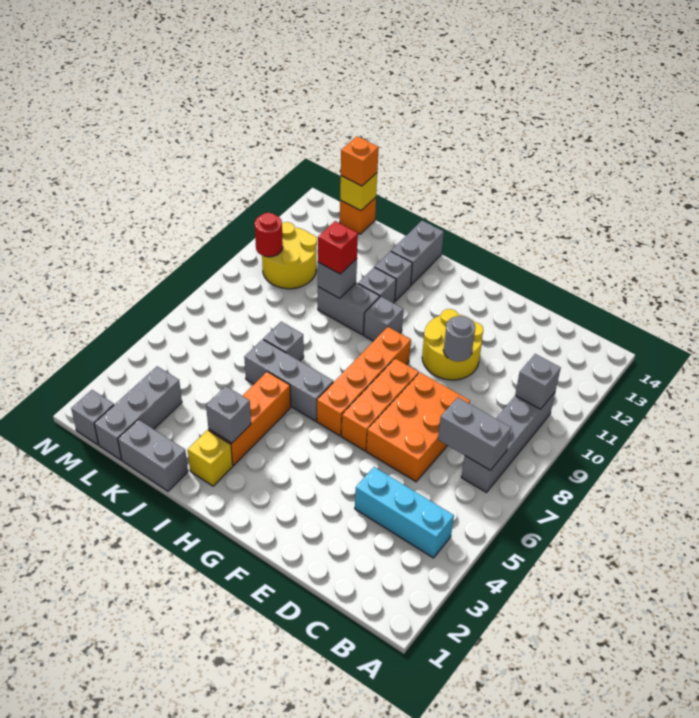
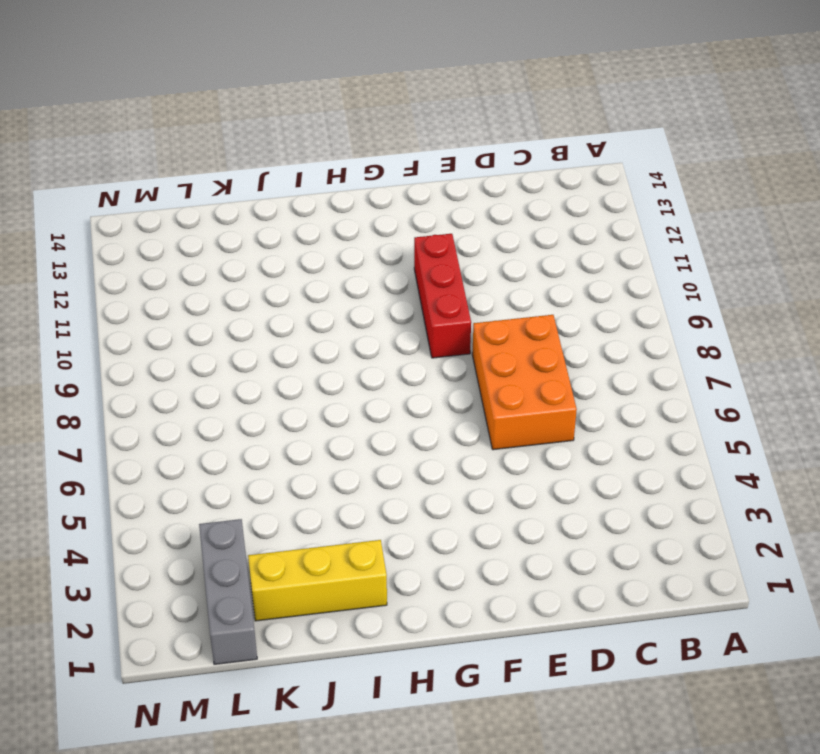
red brick F9:F11 level 1 -> yellow round brick E10:F11 level 1
yellow brick I2:K2 level 1 -> yellow brick I2 level 1
none -> cyan brick B4:D4 level 1
none -> grey brick B7:B10 level 1
none -> orange brick F6:F8 level 1

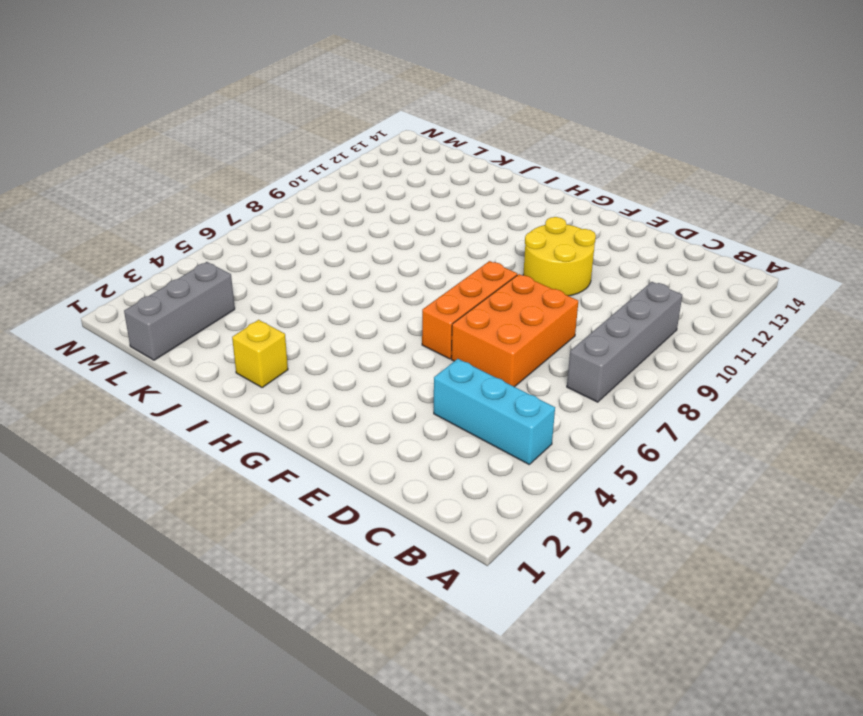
none -> orange brick G6:G9 level 1
none -> grey brick H6:J6 level 1
none -> grey brick H10 level 1

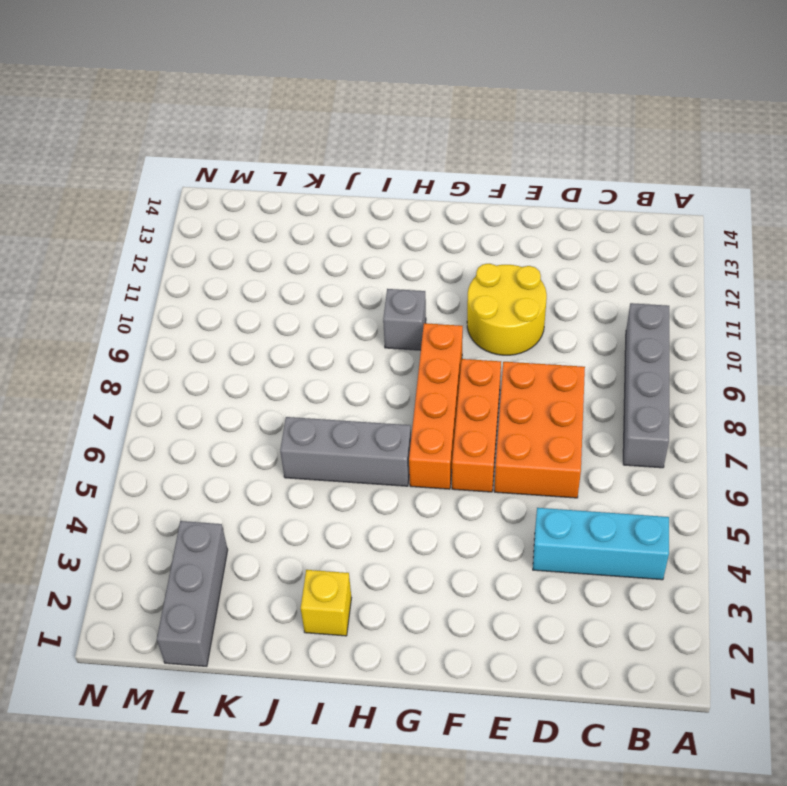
none -> orange brick I3:I5 level 1
none -> grey brick I10:J10 level 1
none -> grey brick I11 level 1

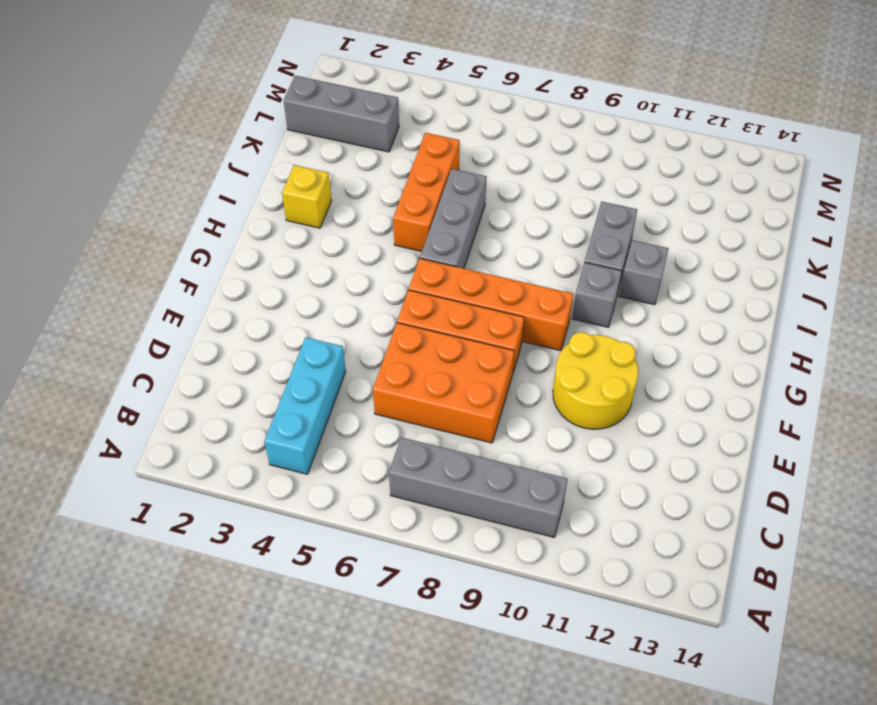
orange brick I5:K5 level 1 -> orange brick I3:I5 level 1
none -> grey brick I12 level 1
none -> grey brick I13:I14 level 1
none -> grey brick J1:K1 level 1

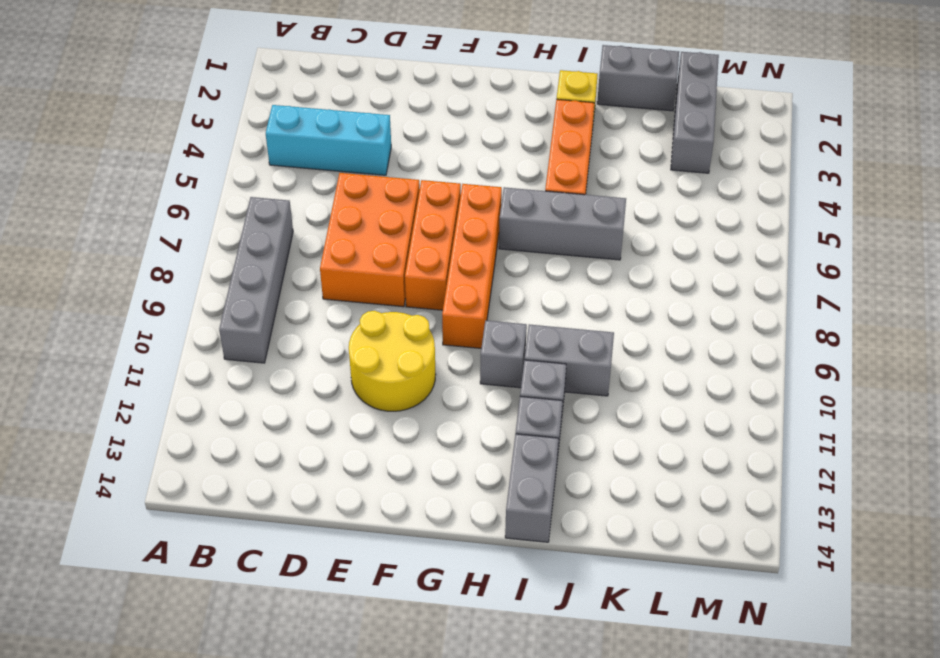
none -> grey brick J7 level 1
none -> yellow round brick L10:M11 level 1
none -> orange brick L14 level 1

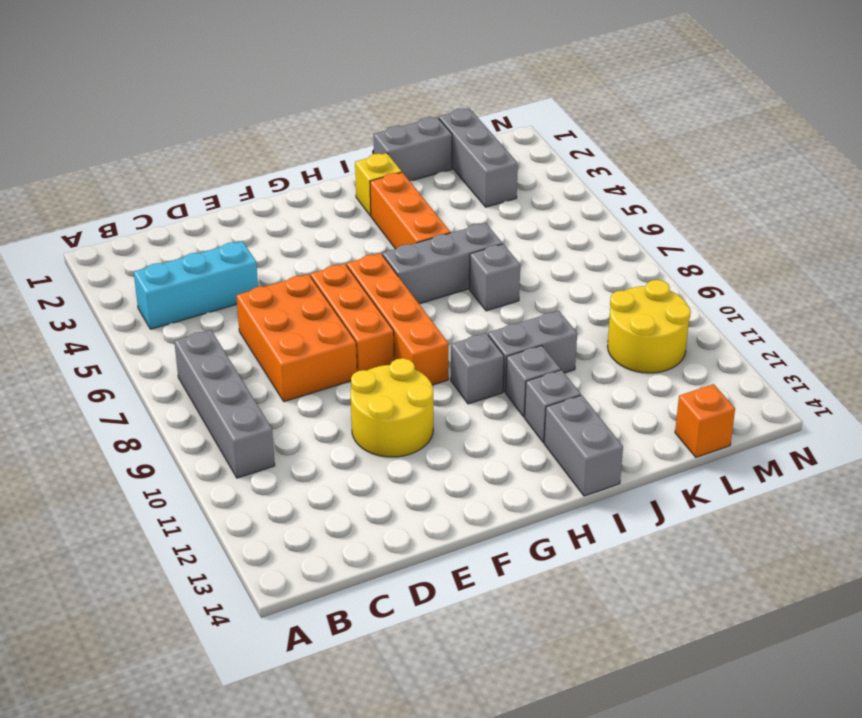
none -> grey brick M1 level 1
none -> grey brick B7:C7 level 2
none -> grey brick B10 level 2

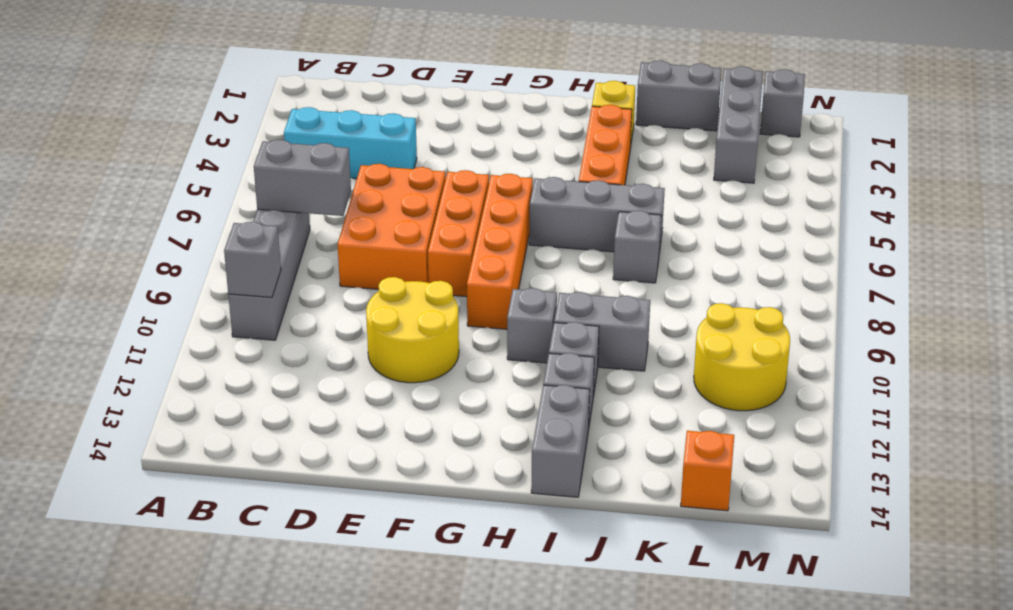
none -> grey round brick E10 level 2
none -> grey brick I3 level 2
none -> grey brick J10 level 2

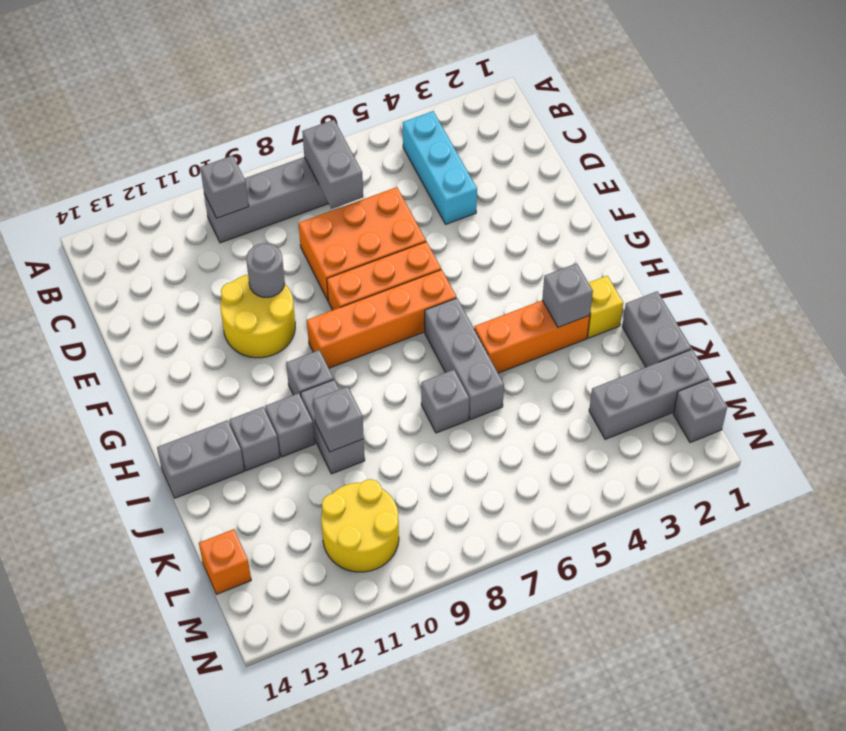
none -> yellow brick L14 level 2
none -> red round brick M10 level 2
none -> red brick J10 level 3

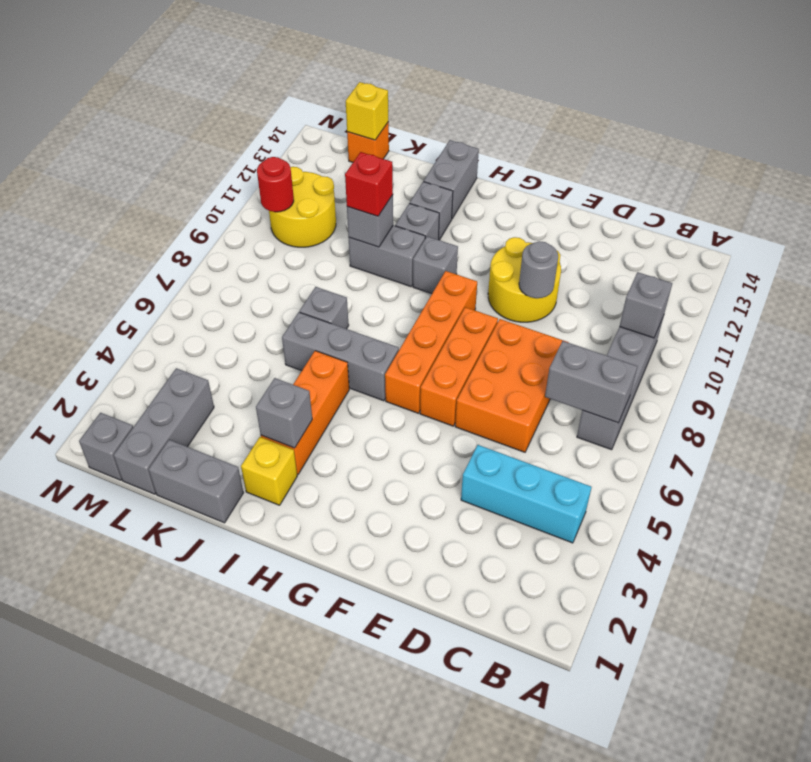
none -> orange brick L14 level 3

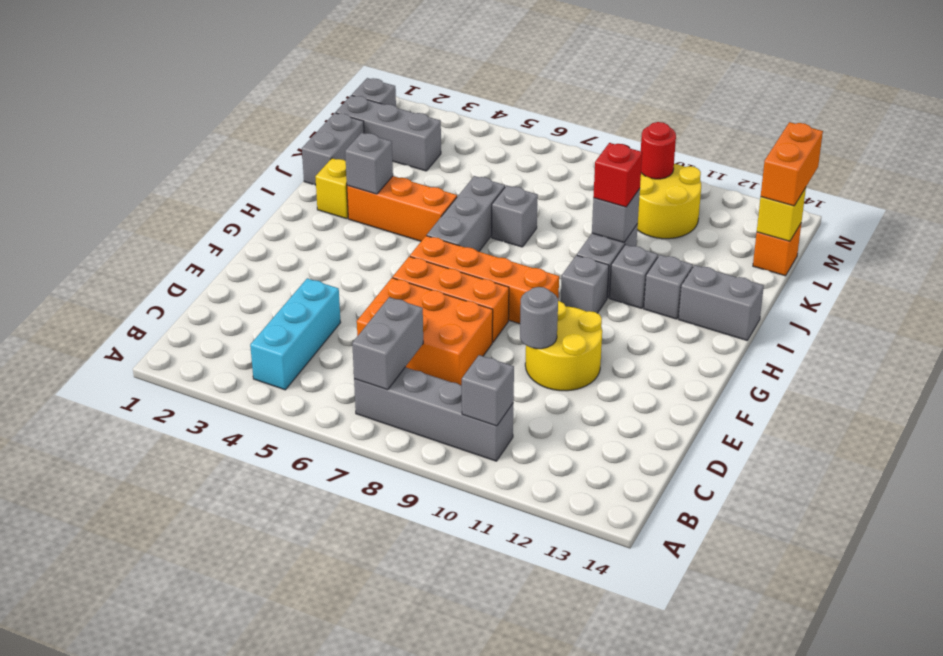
orange brick L14:M14 level 3 -> orange brick L14 level 3

